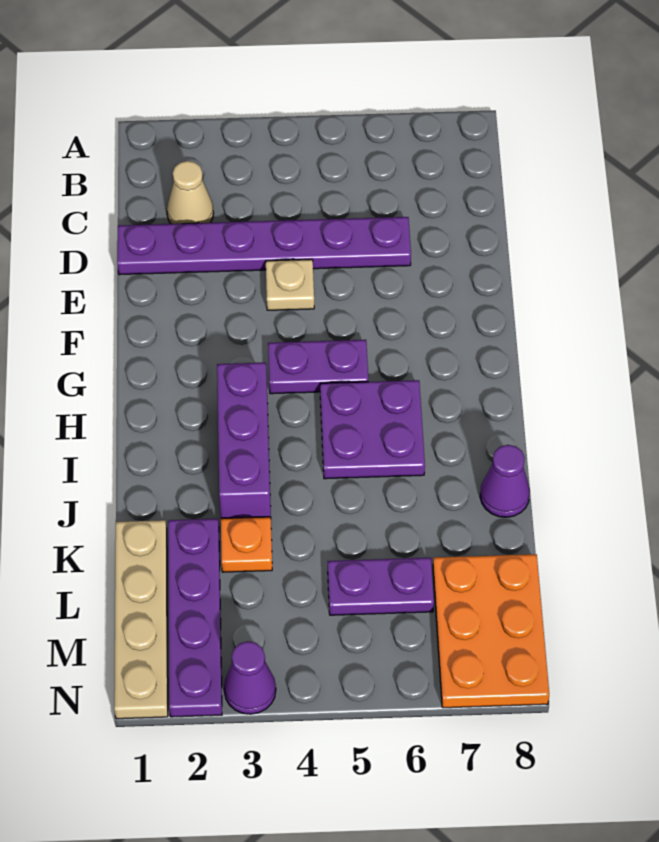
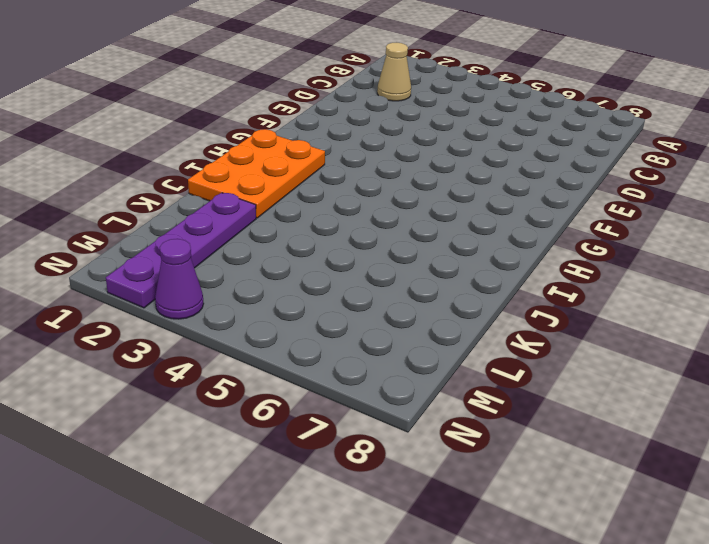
orange plate H1:J2 level 1 -> orange plate L7:N8 level 1
none -> purple plate D1:D6 level 1
none -> tan plate E4 level 1
none -> purple plate G4:G5 level 1

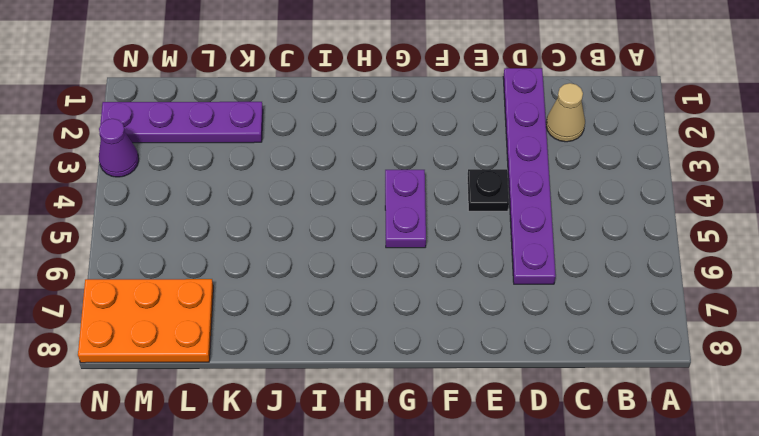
black plate E4 level 1 -> tan plate E4 level 1
none -> purple brick H3:J3 level 1
none -> purple plate H5:I6 level 1
none -> purple cone J8 level 1

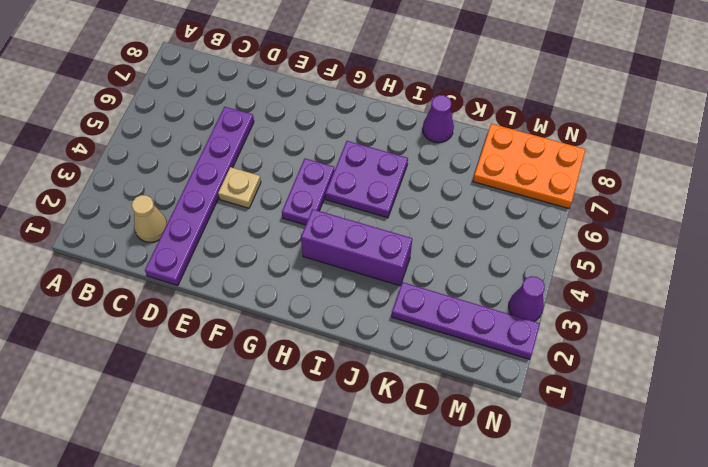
none -> tan plate K1:N1 level 1
none -> orange plate K3 level 1
none -> purple plate L5:L6 level 1

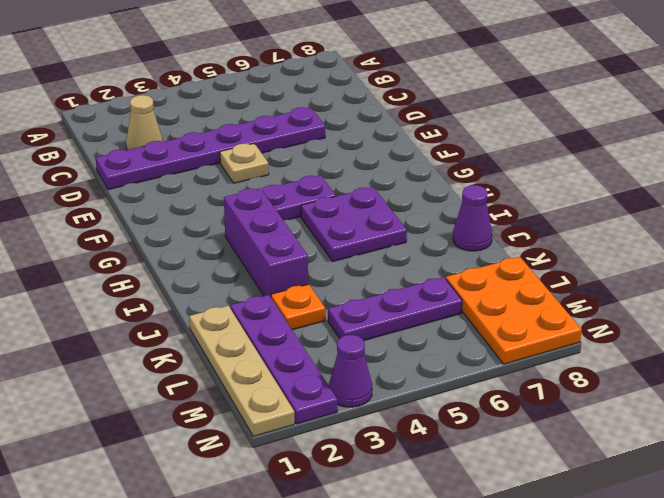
purple plate L4:L6 level 1 -> purple plate L5:L6 level 1

